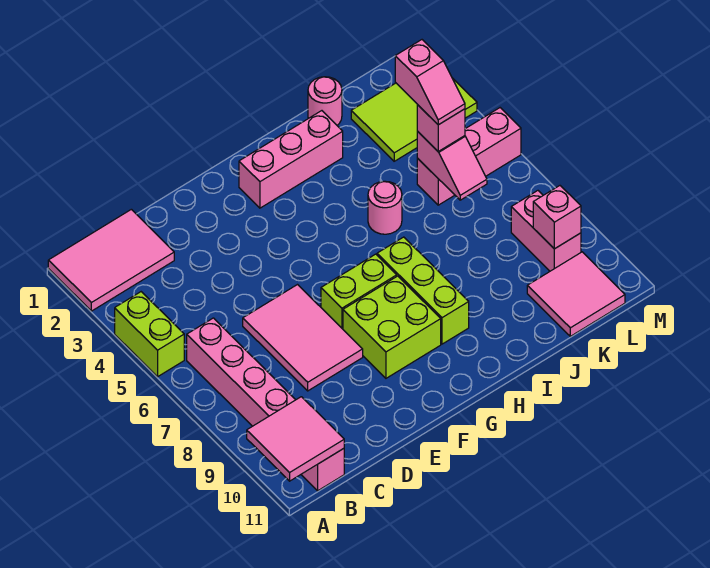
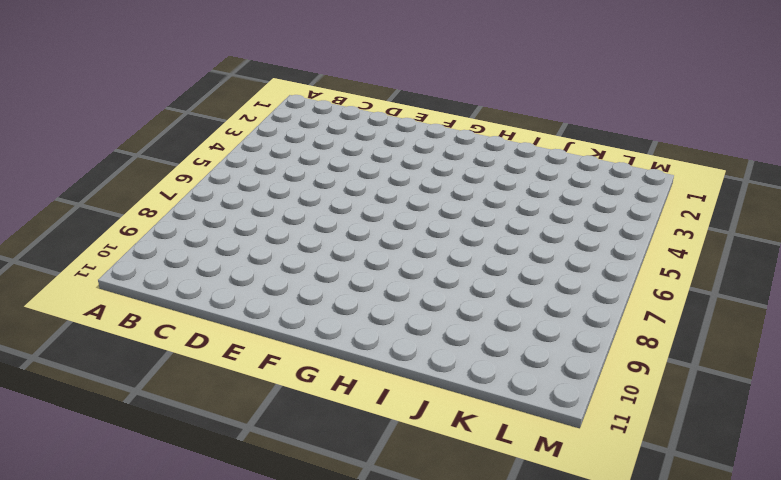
none -> pink tile A1:C2 level 1
none -> lime brick A4:A5 level 1
none -> pink brick B6:B11 level 1

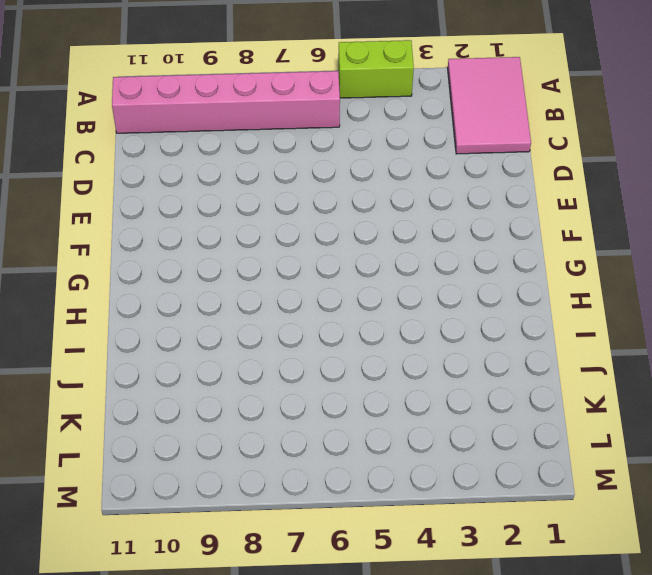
none -> pink tile D6:E8 level 1
none -> lime brick F7:G7 level 1
none -> lime brick F8:G9 level 1

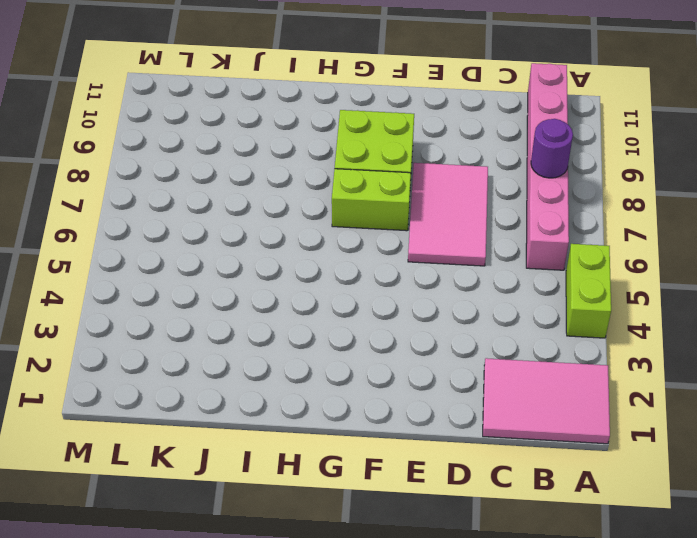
purple round brick B8 level 2 -> none
none -> pink brick G2:I2 level 1
none -> lime brick H7:H9 level 1
none -> pink round brick I5 level 1

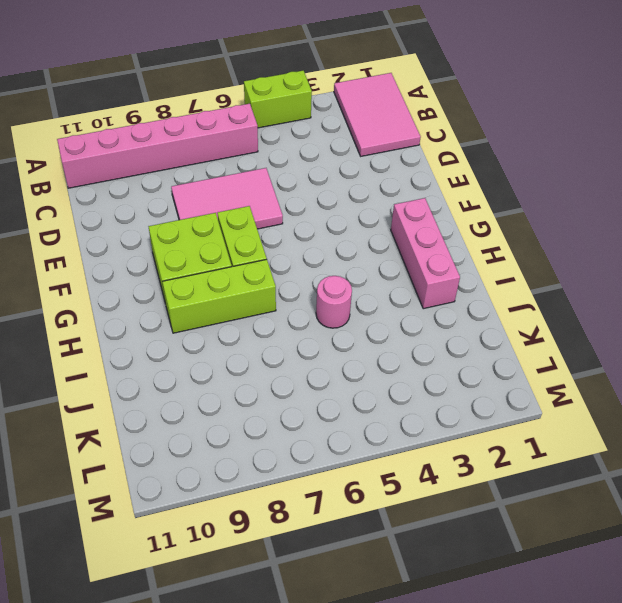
none -> pink round brick J1 level 1
none -> lime tile K2:M3 level 1
none -> pink brick K5:M5 level 1

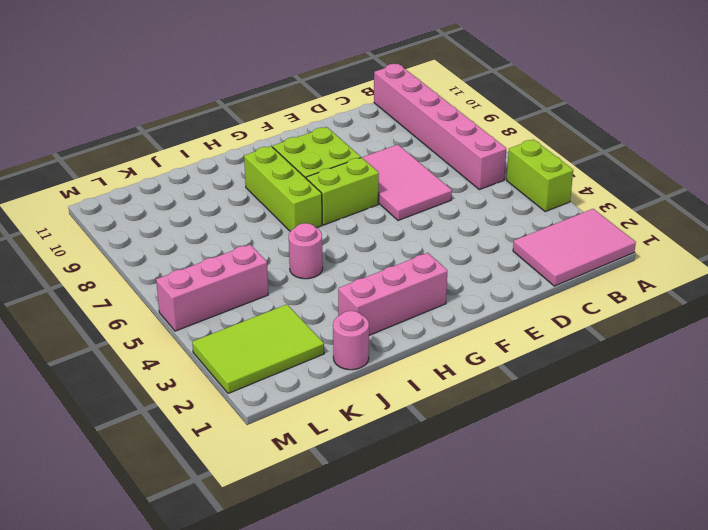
none -> pink tile K10:L11 level 1
none -> pink brick L8:L9 level 1
none -> pink tile A10:B11 level 2

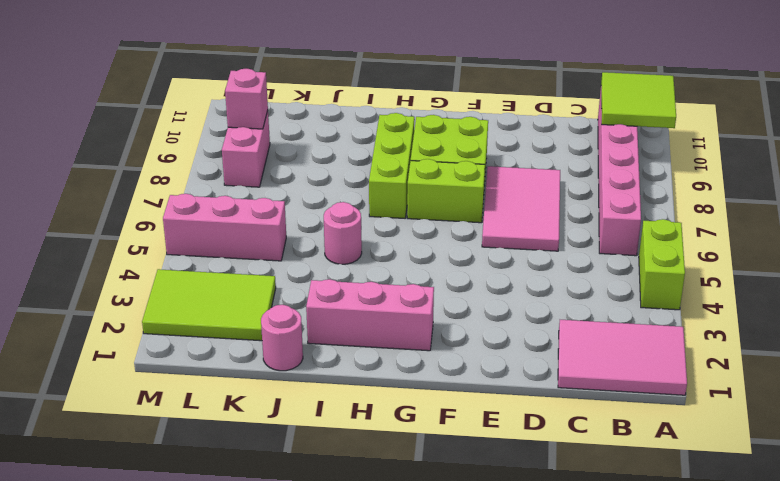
lime tile A10:B11 level 2 -> pink tile A10:B11 level 2
none -> pink tile K10:L11 level 1
none -> pink slope K5:K6 level 2 top 5
none -> pink brick K5 level 3

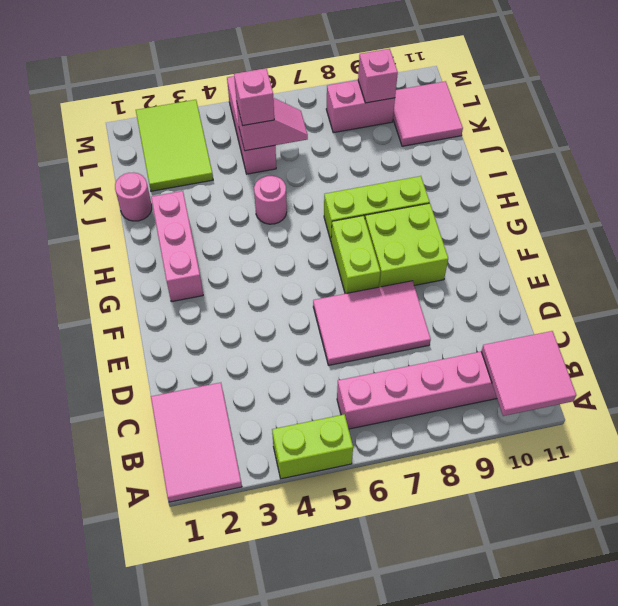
none -> pink slope K4:K5 level 4 top 4

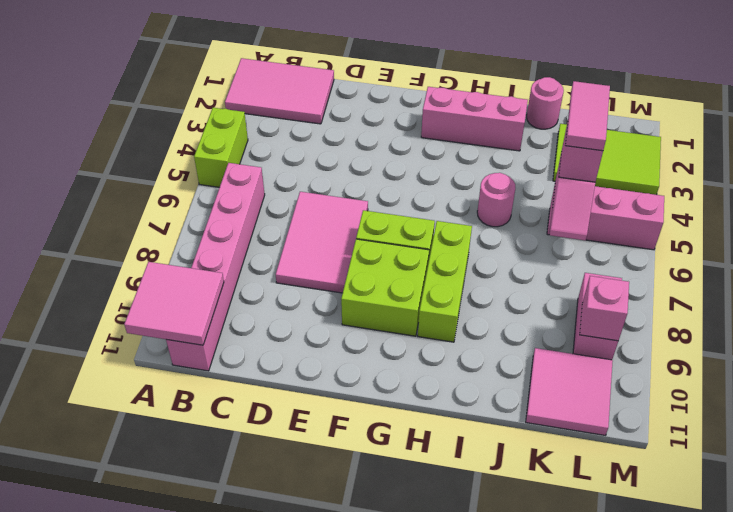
pink tile K4:K5 level 4 -> pink slope K4:K5 level 4 top 4

